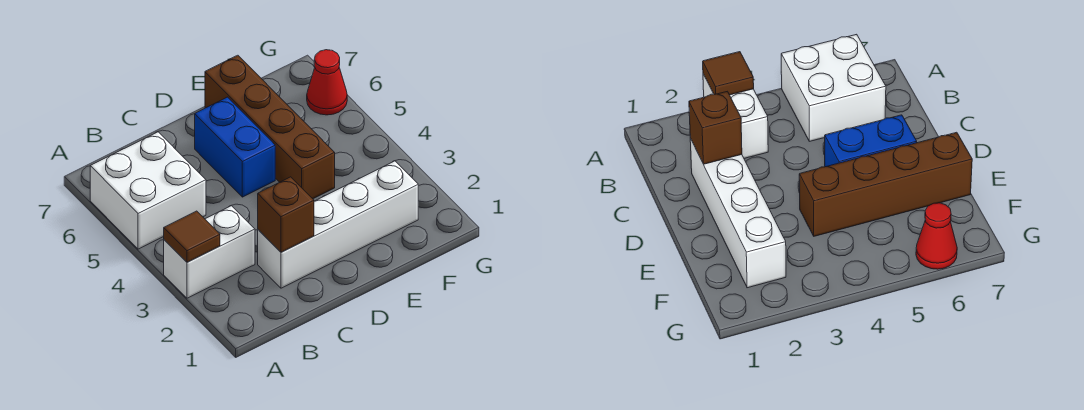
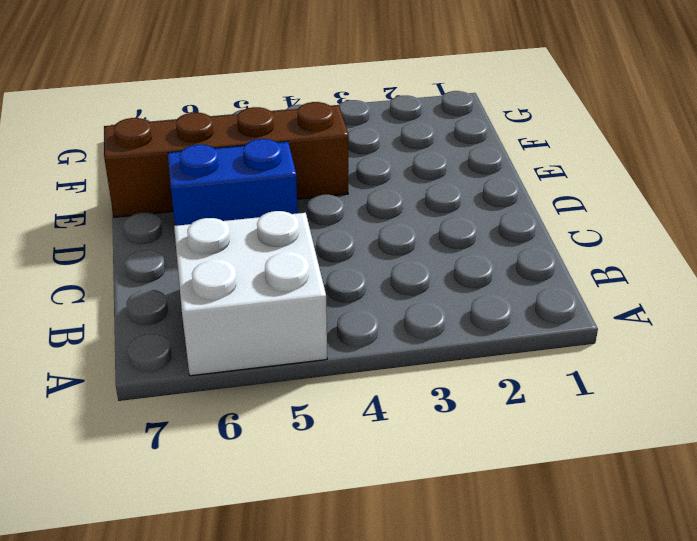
none -> white brick A3:B3 level 1
none -> white brick C2:F2 level 1

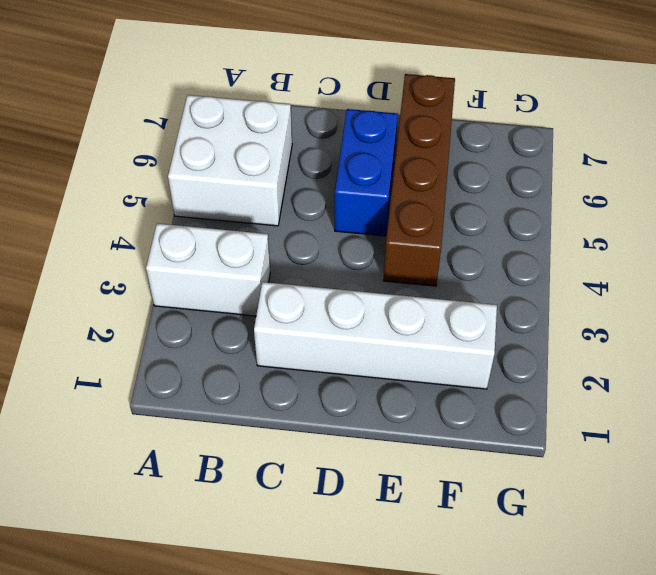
none -> red cone G6 level 1
none -> brown tile A3 level 2

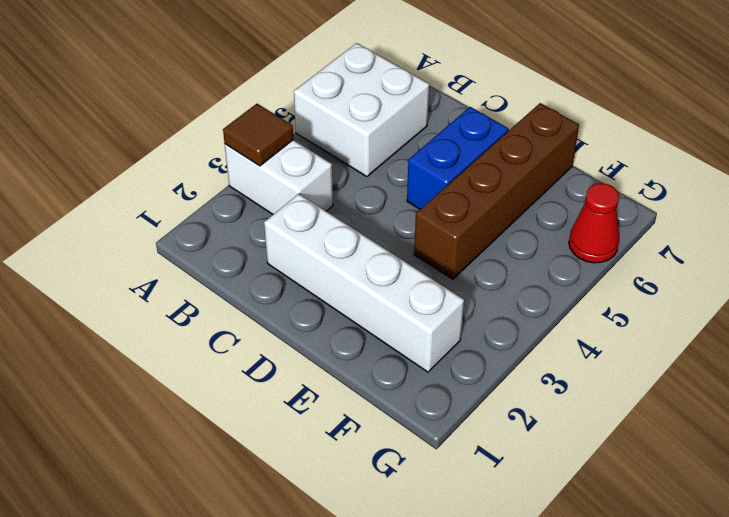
none -> brown brick C2 level 2

